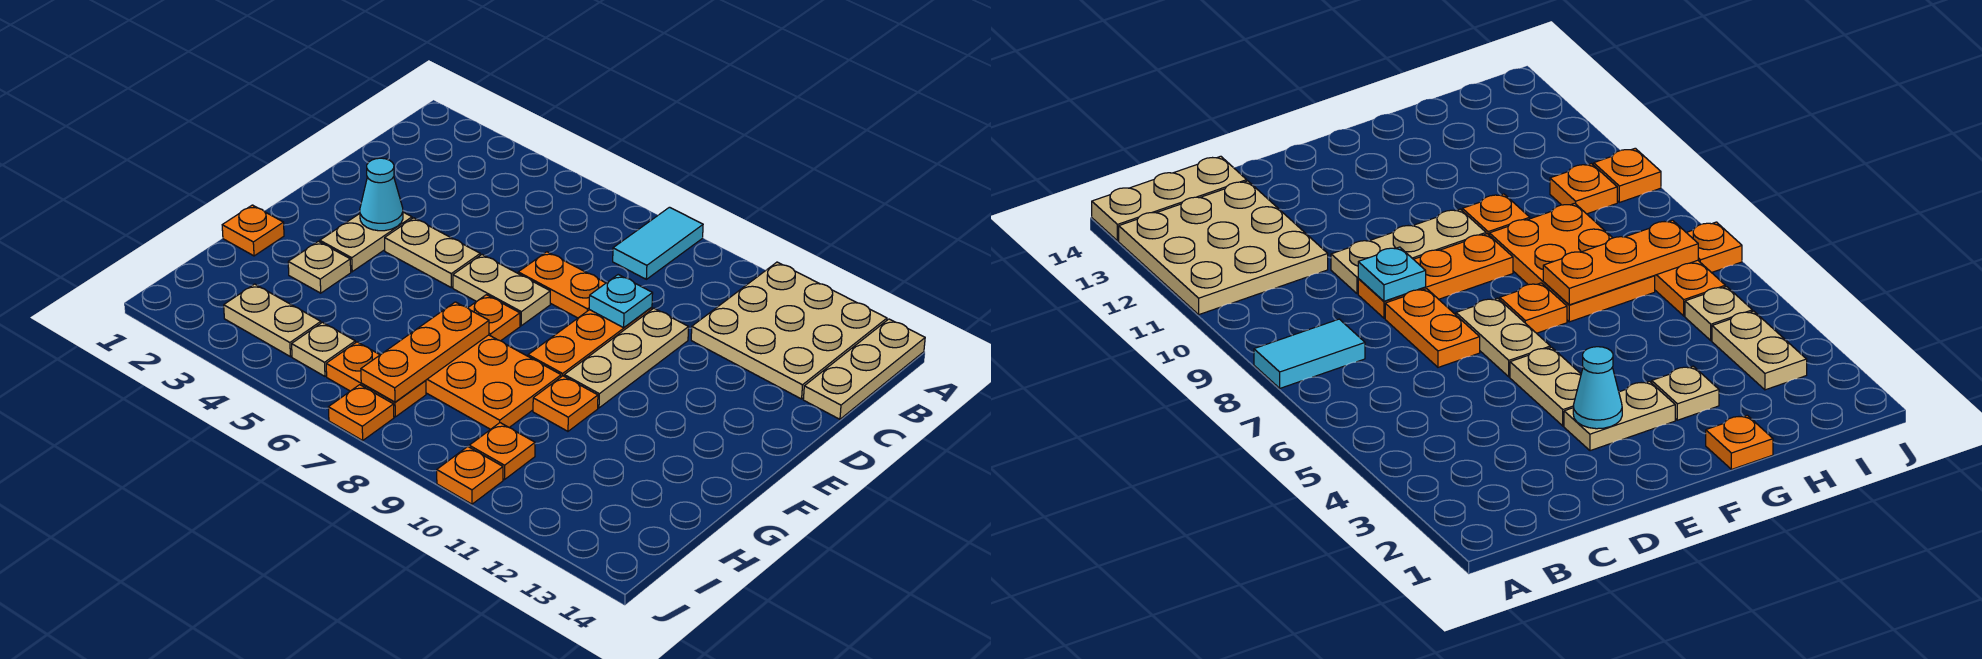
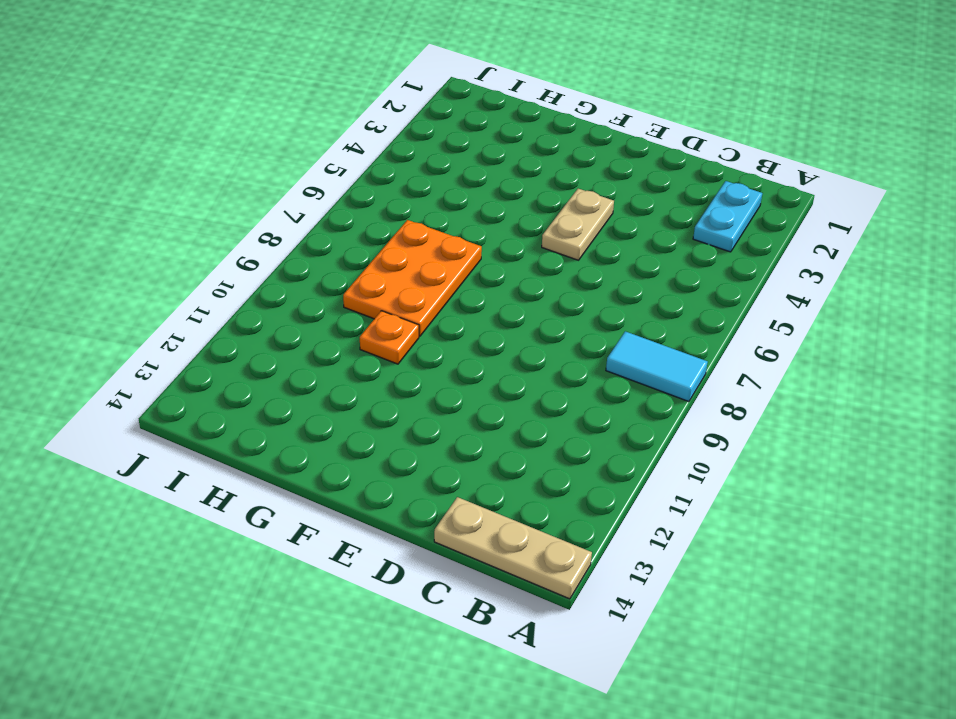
cyan plate B2:B3 level 1 -> none
none -> tan plate A11:C13 level 1
none -> orange plate D7:D8 level 1
none -> orange plate D9:F9 level 1

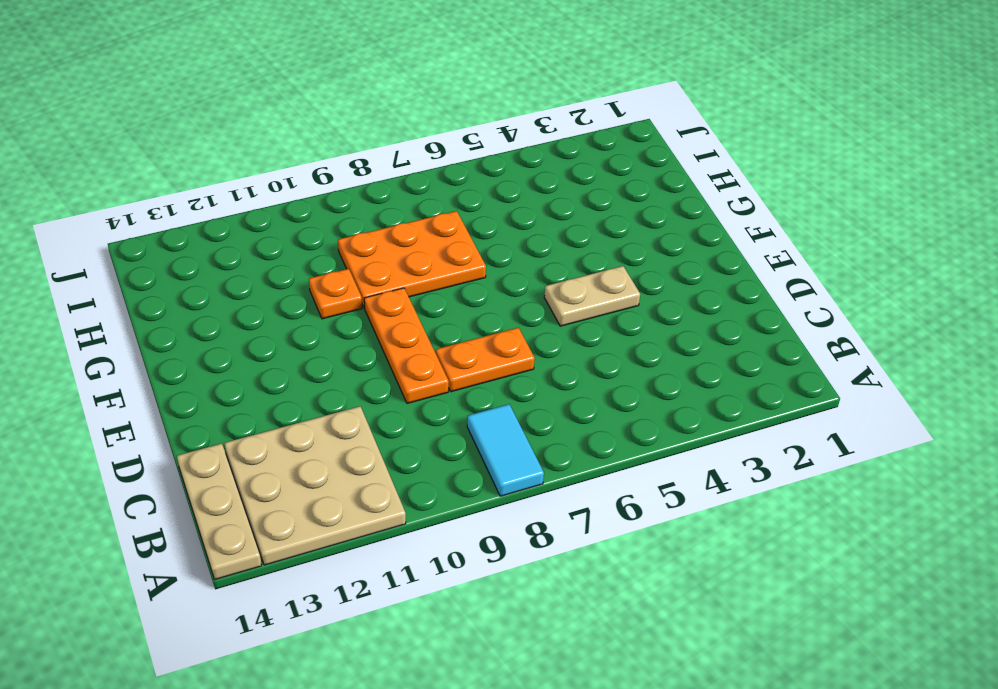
none -> tan plate D10:F10 level 1
none -> tan plate E3:F3 level 1
none -> tan plate E6:E7 level 1

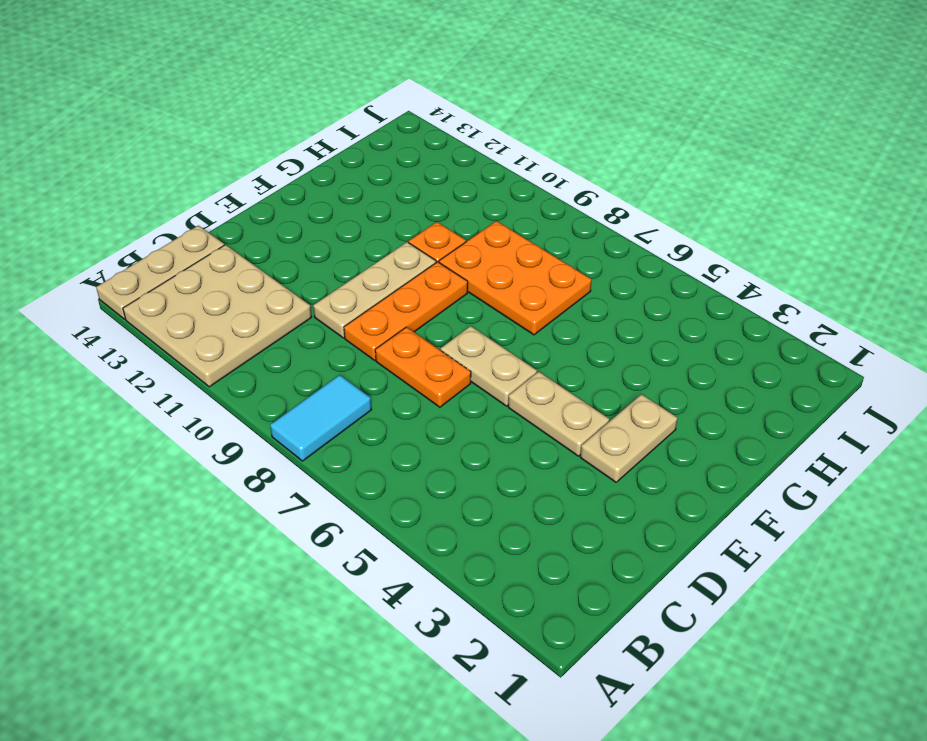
none -> orange plate F7 level 1
none -> orange plate G1 level 1
none -> tan plate G3 level 1

